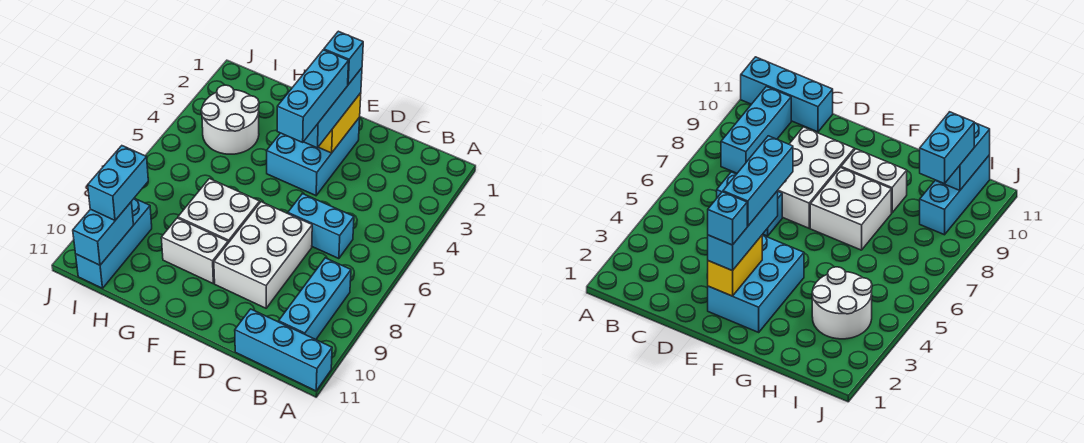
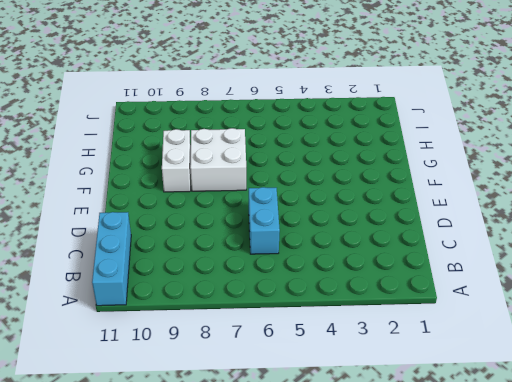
none -> cyan brick B8:B10 level 1
none -> white brick D7:E9 level 1
none -> cyan brick E2:F4 level 1

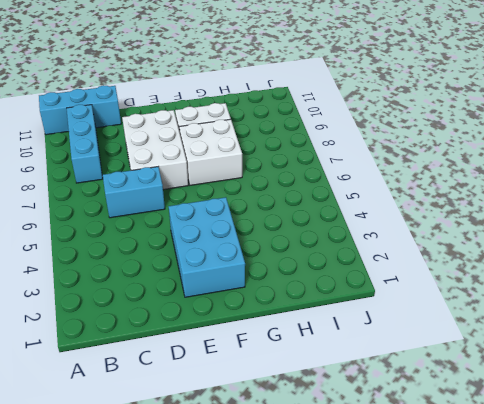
none -> white round brick H3:I4 level 1
none -> cyan brick I9:I11 level 1
none -> yellow brick E2:E3 level 2

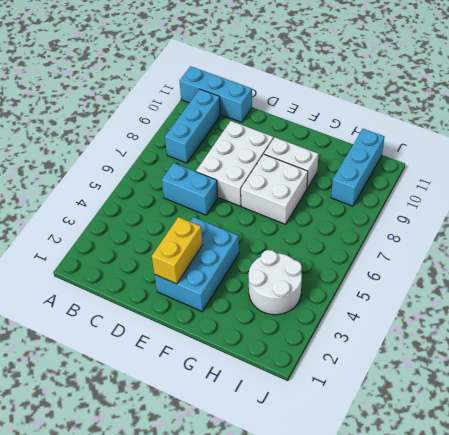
none -> cyan brick I10:I11 level 2
none -> cyan brick E2:E4 level 3
none -> cyan brick I9:I10 level 3

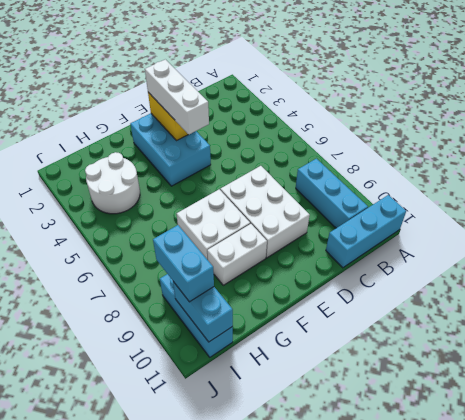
white brick E2:E4 level 3 -> cyan brick E2:E4 level 3
none -> cyan brick C6:D6 level 1
none -> cyan brick E2 level 4
none -> cyan brick E3:E5 level 4

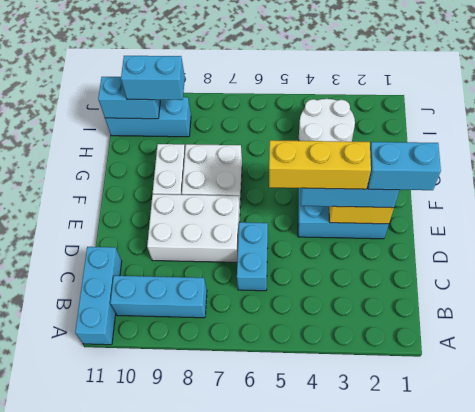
cyan brick E1:E2 level 4 -> cyan brick E2 level 4
yellow brick E3:E5 level 4 -> cyan brick E3:E5 level 4

